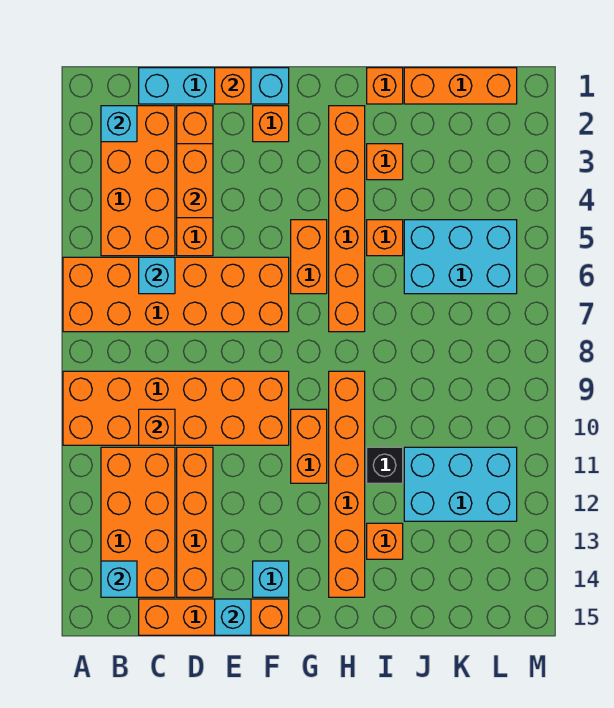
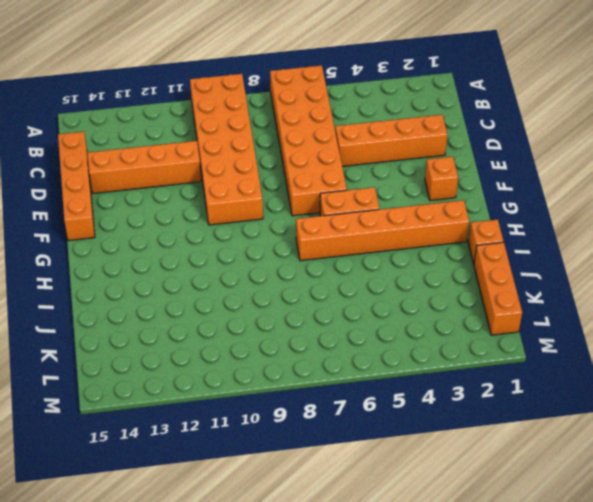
none -> orange brick B2:C5 level 1
none -> orange brick B11:C14 level 1
none -> cyan brick C1:F1 level 1

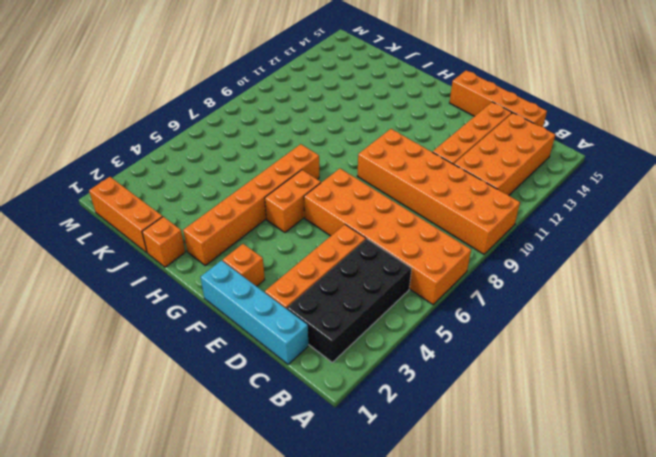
black brick B2:C5 level 1 -> orange brick B2:C5 level 1
none -> cyan brick F14 level 1
none -> orange brick G10:G11 level 1
none -> orange brick H9:H14 level 1

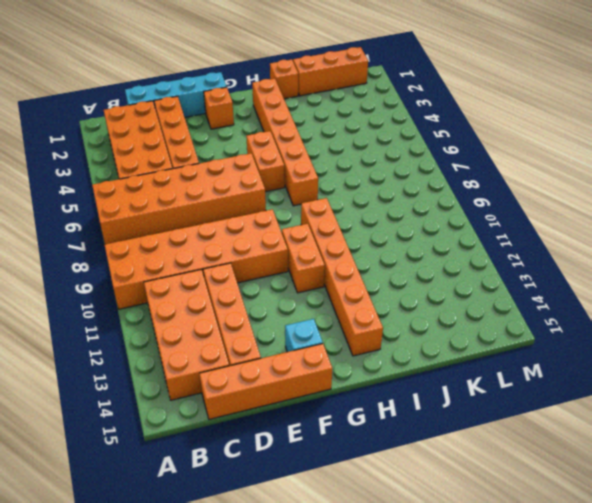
none -> orange brick I3 level 1
none -> orange brick I5 level 1
none -> black brick I11 level 1

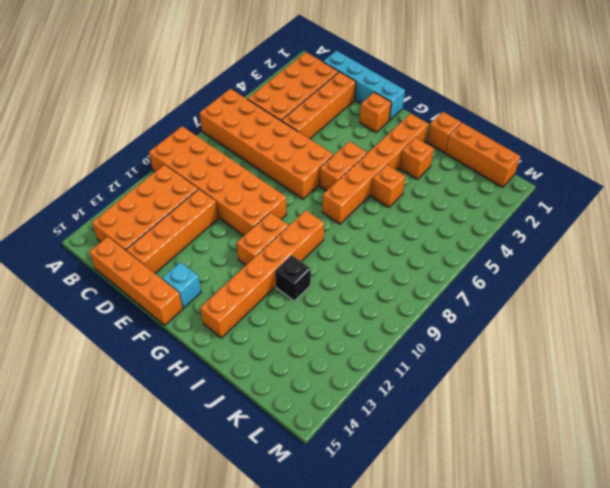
none -> orange brick I13 level 1
none -> cyan brick J5:L6 level 1
none -> cyan brick J11:L12 level 1

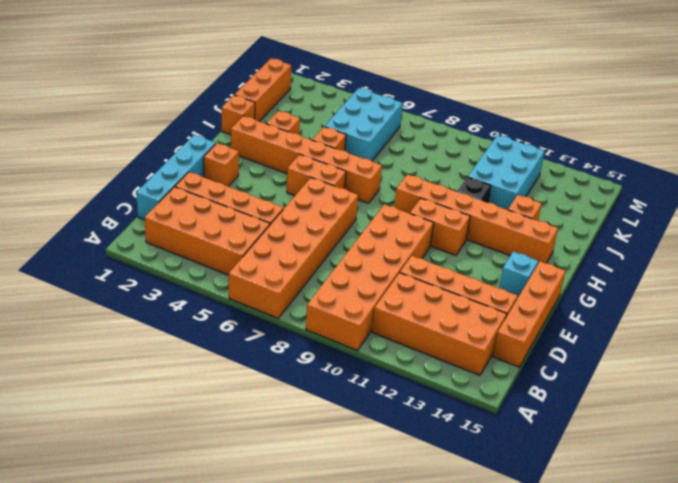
none -> cyan brick B2 level 2
none -> cyan brick B14 level 2
none -> cyan brick C6 level 2

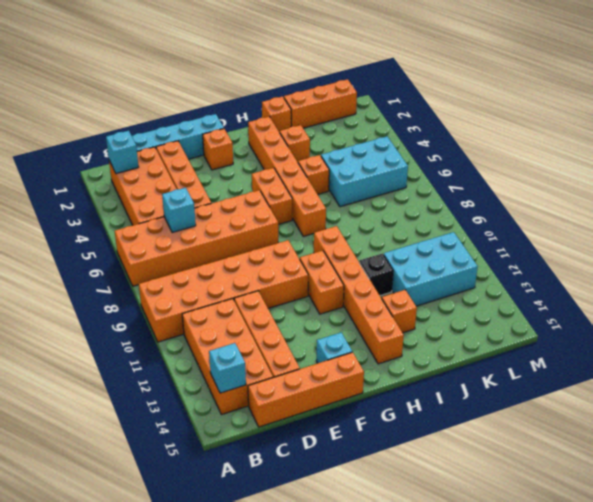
none -> orange brick C10 level 2
none -> orange brick D3:D4 level 2
none -> orange brick E1 level 2

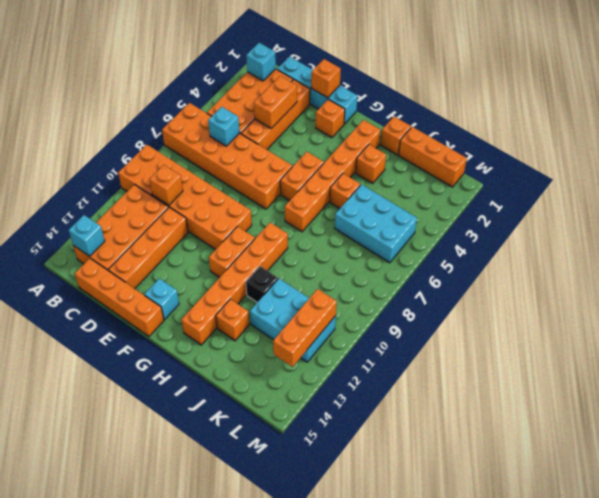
orange brick L11:L13 level 2 -> none
none -> cyan brick E15 level 2

